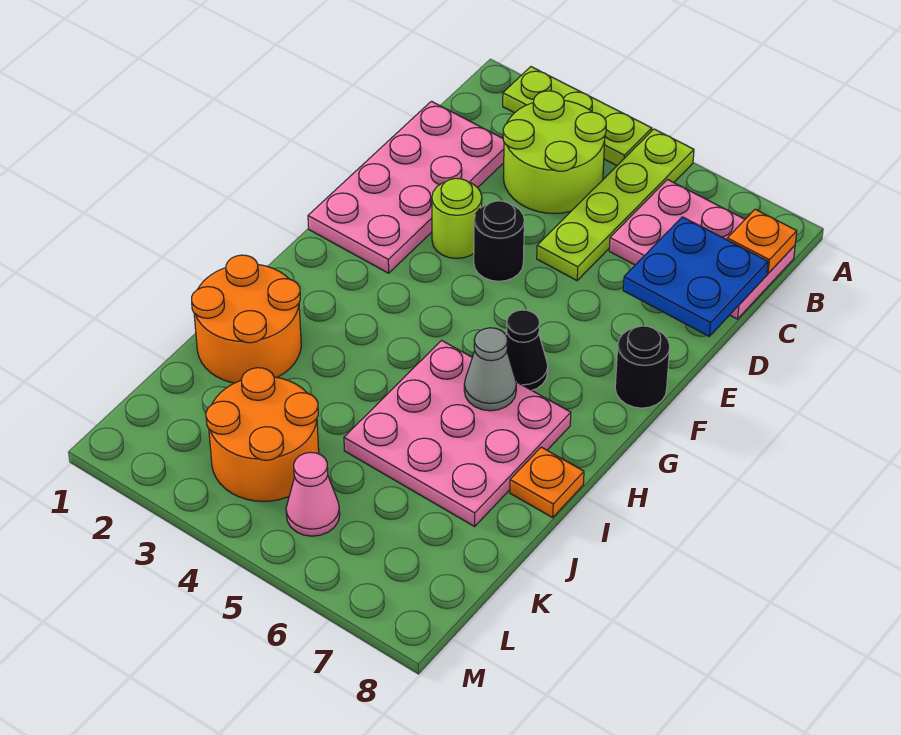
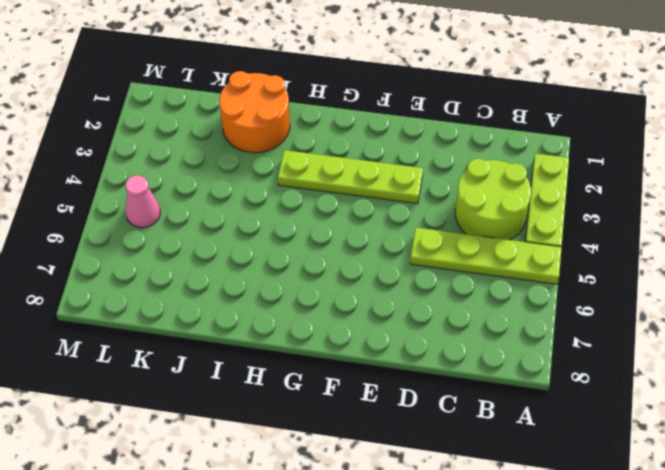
lime plate E3:H3 level 1 -> lime round brick E3 level 1
none -> pink plate B6:C8 level 1
none -> pink plate C1:F2 level 1
none -> black round brick E4 level 1

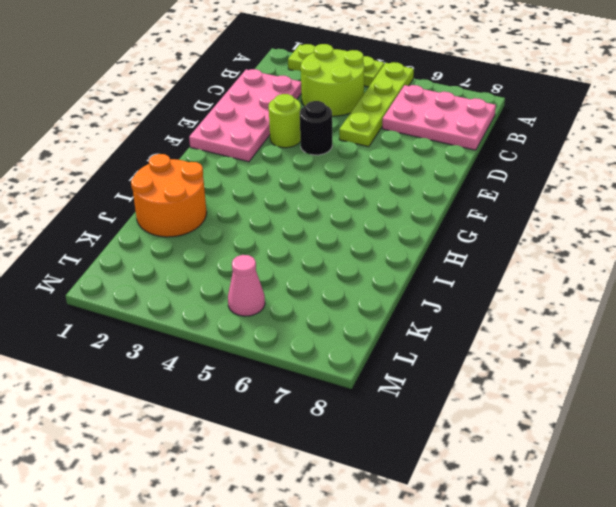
none -> black round brick F8 level 1
none -> black cone G6 level 1
none -> pink plate H5:J7 level 1

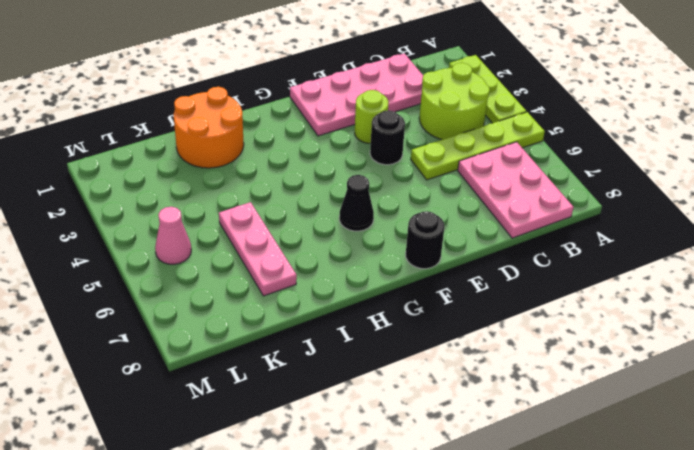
pink plate J5:J7 level 1 -> pink plate H5:J7 level 1
none -> orange plate I8 level 1
none -> orange round brick K3:L4 level 1
none -> orange plate B8 level 2

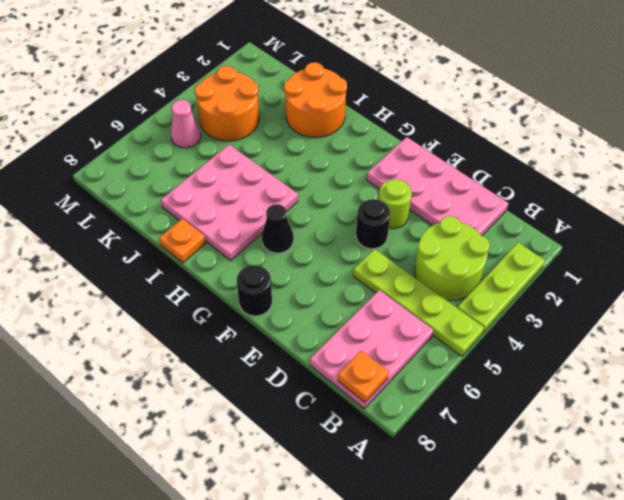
none -> blue plate C7:D8 level 2
none -> grey cone H6 level 2

